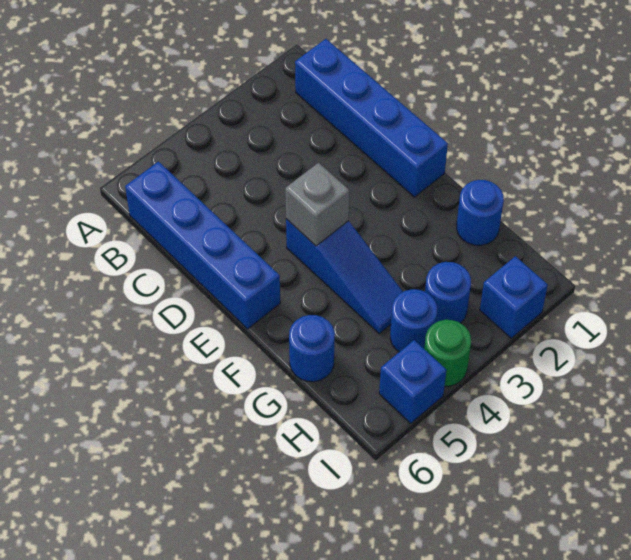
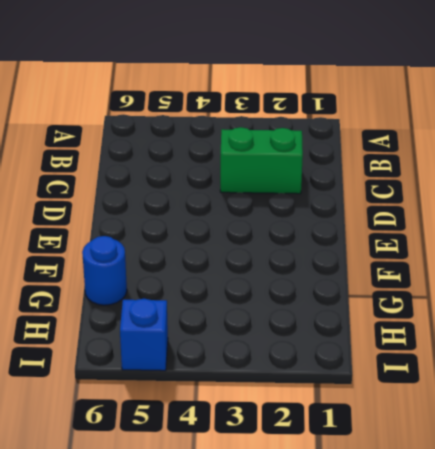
green brick C2:C3 level 1 -> none
none -> blue brick B1:E1 level 1
none -> blue brick B6:E6 level 1

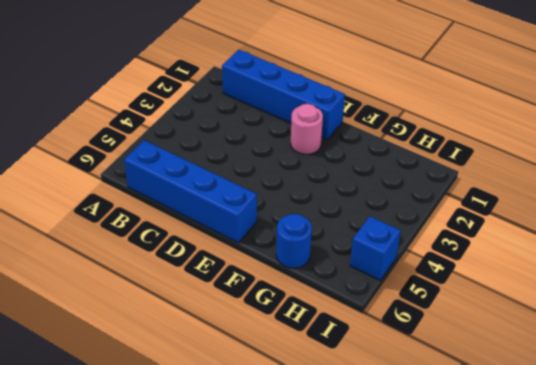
pink round brick E2 level 1 -> none
none -> blue slope E4:G4 level 1 top E
none -> blue round brick G1 level 1

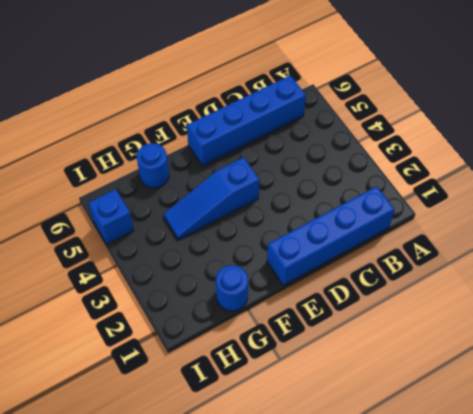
none -> blue round brick H3 level 1
none -> blue round brick H4 level 1

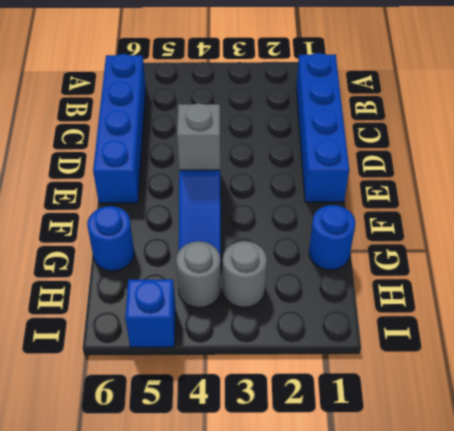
grey round brick H3 level 1 -> blue round brick H3 level 1
grey round brick H4 level 1 -> blue round brick H4 level 1
none -> blue brick I2 level 1
none -> green round brick I4 level 1

